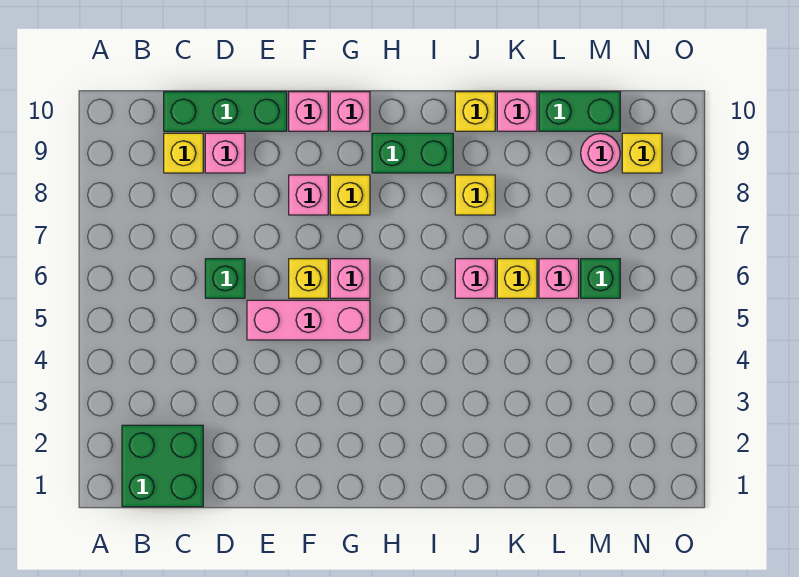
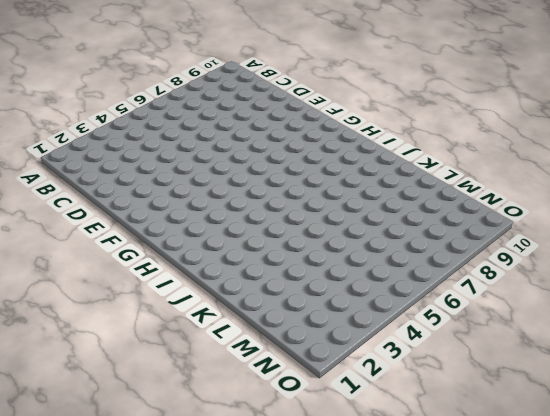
none -> green brick B1:C2 level 1
none -> yellow brick C9 level 1
none -> green brick C10:E10 level 1

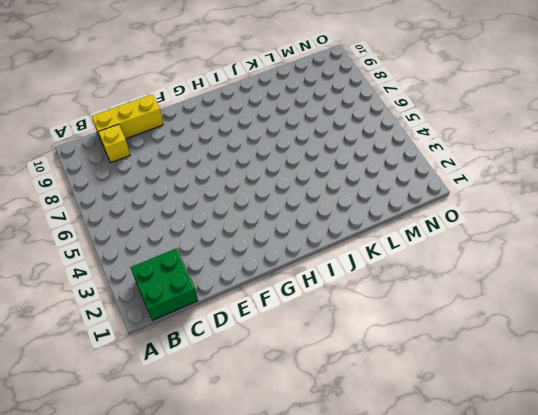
yellow brick C10:E10 level 1 -> green brick C10:E10 level 1
none -> green brick D6 level 1
none -> pink brick D9 level 1
none -> pink brick E5:G5 level 1

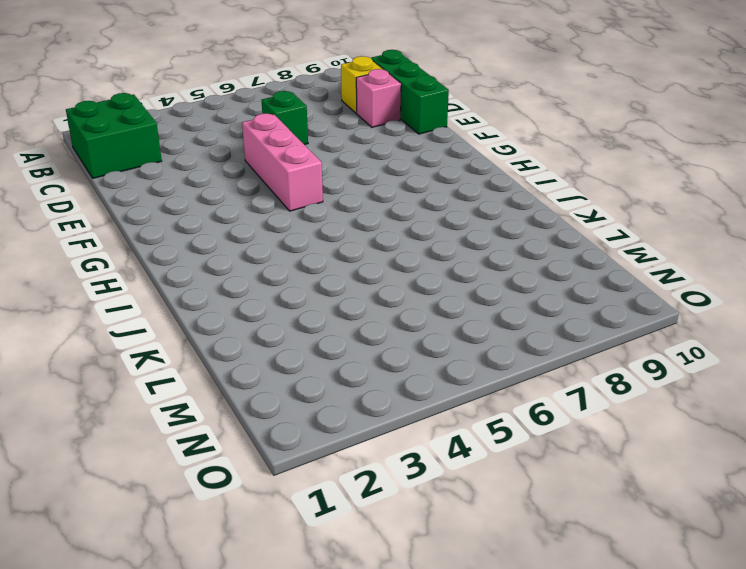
none -> yellow brick F6 level 1
none -> pink brick F8 level 1
none -> pink brick F10 level 1

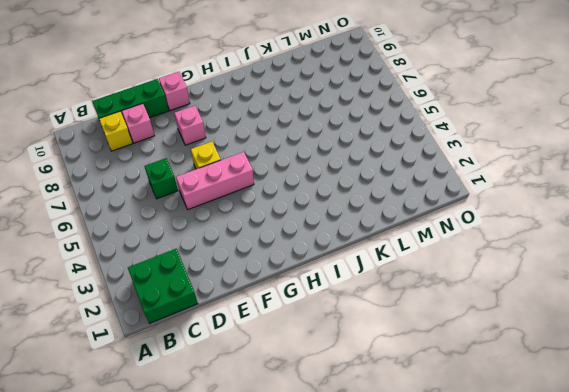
none -> pink brick G6 level 1
none -> yellow brick G8 level 1
none -> pink brick G10 level 1

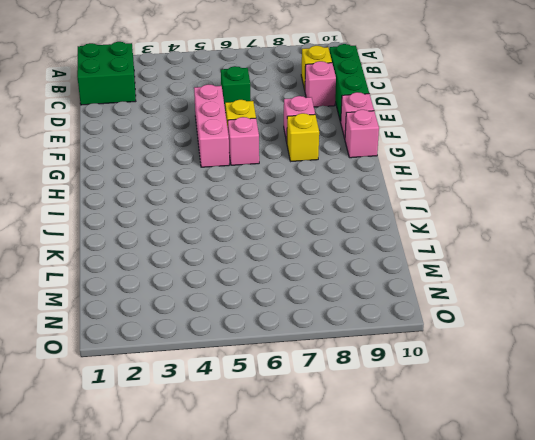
none -> green brick H9:I9 level 1
none -> pink brick J6 level 1
none -> yellow brick J8 level 1

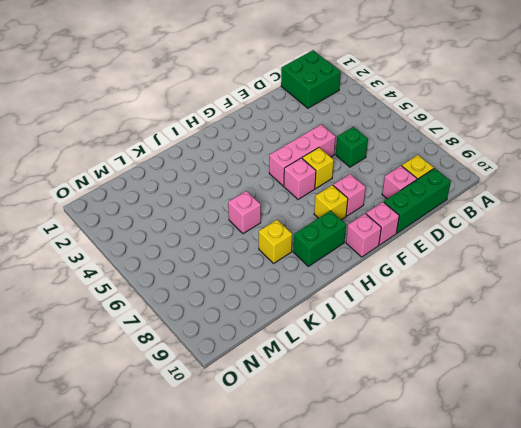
none -> yellow brick J10 level 1
none -> yellow brick K6 level 1
none -> pink brick K10 level 1

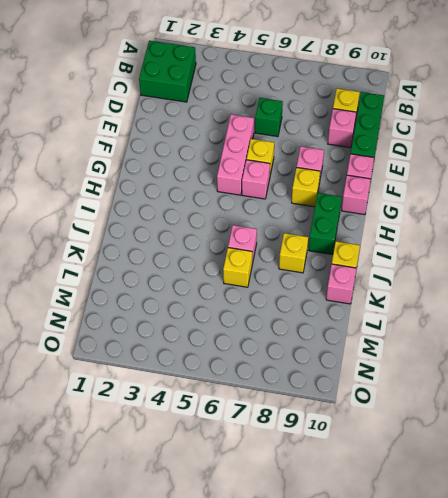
none -> pink brick L6 level 1
none -> green brick L10:M10 level 1
none -> green brick M6 level 1

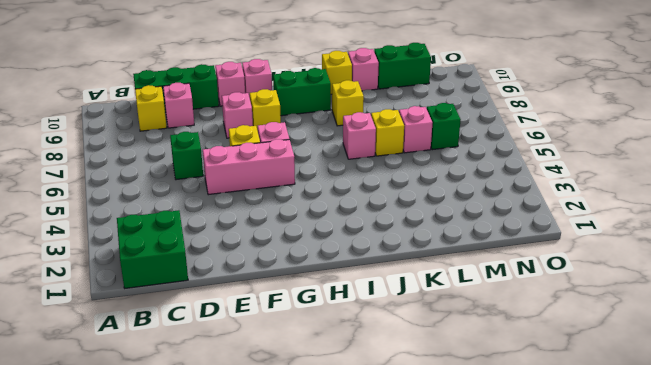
none -> pink round brick M9 level 1
none -> yellow brick N9 level 1

